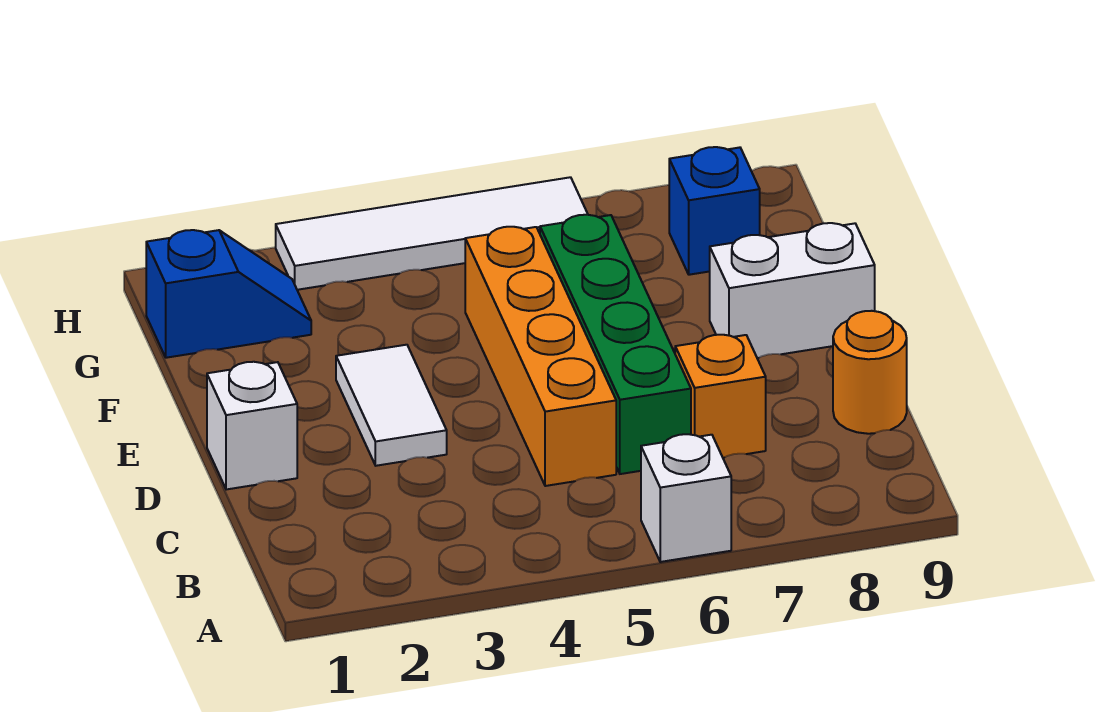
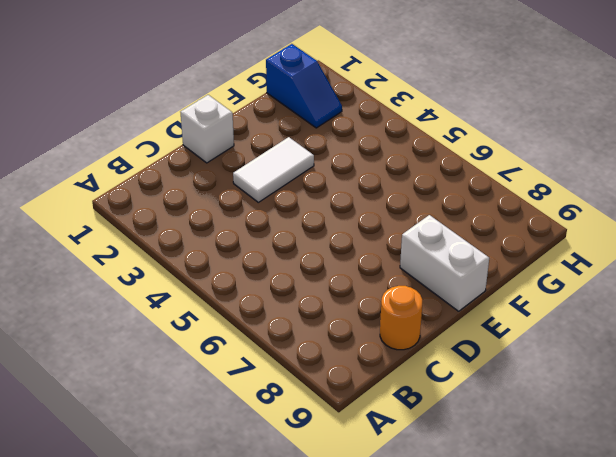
none -> white brick A6 level 1
none -> orange brick C5:F5 level 1

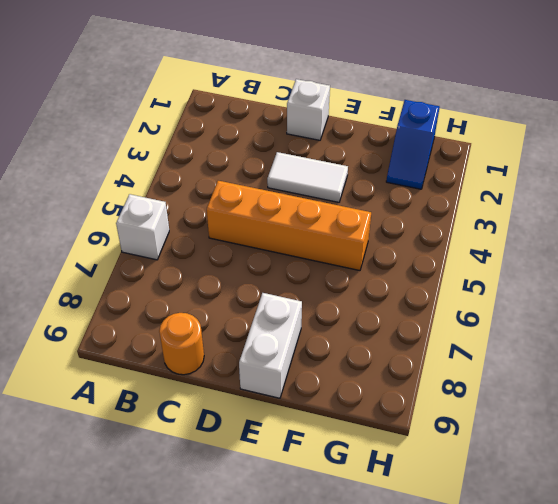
none -> green brick C6:F6 level 1
none -> orange brick C7 level 1

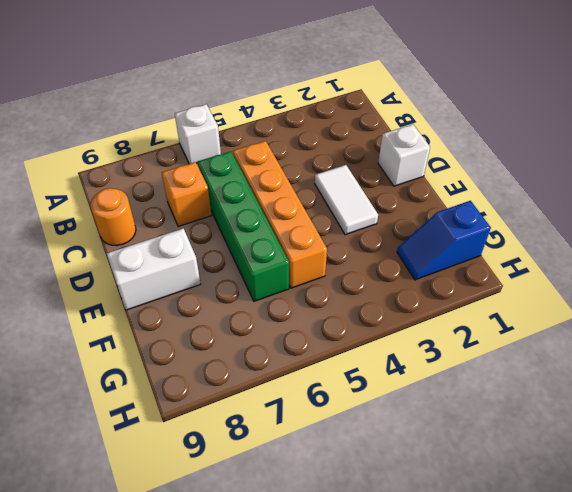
none -> blue brick G8 level 1
none -> white tile H3:H6 level 1

